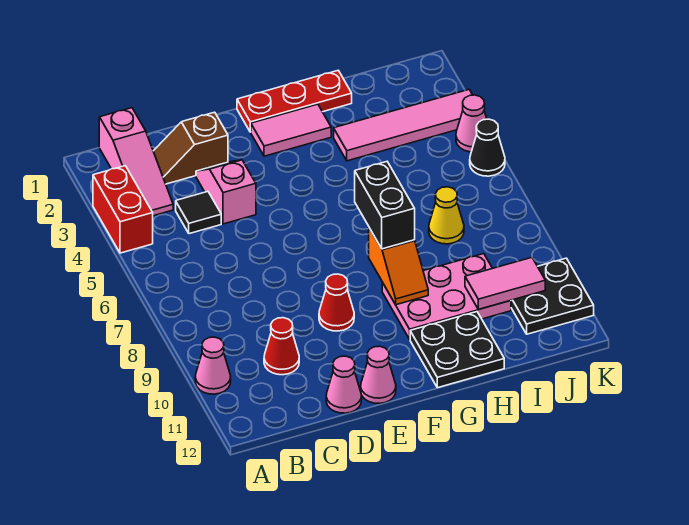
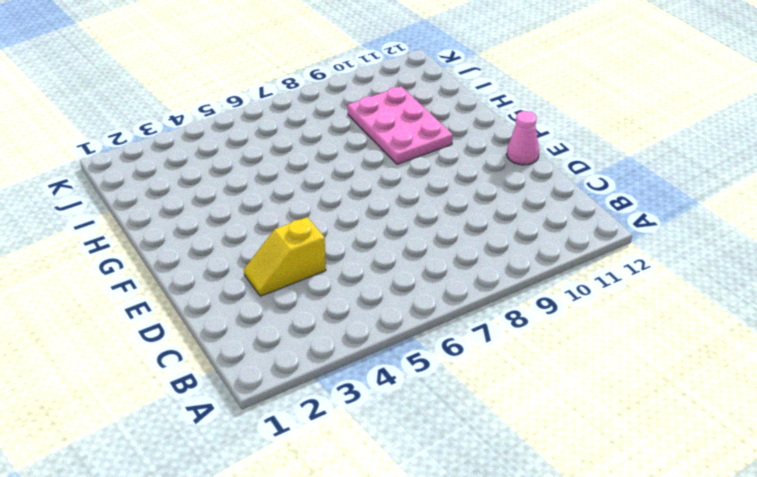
yellow slope D3:D4 level 1 top 4 -> pink slope D3:D4 level 1 top 4
none -> red brick A3:A4 level 1
none -> pink cone A10 level 1
none -> pink slope B1:B3 level 1 top 1

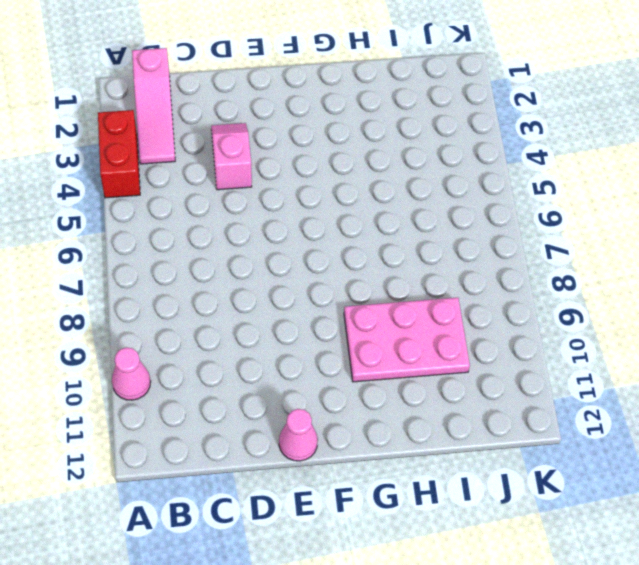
none -> brown slope C2:D2 level 1 top D
none -> black tile C4 level 1
none -> red cone C10 level 1

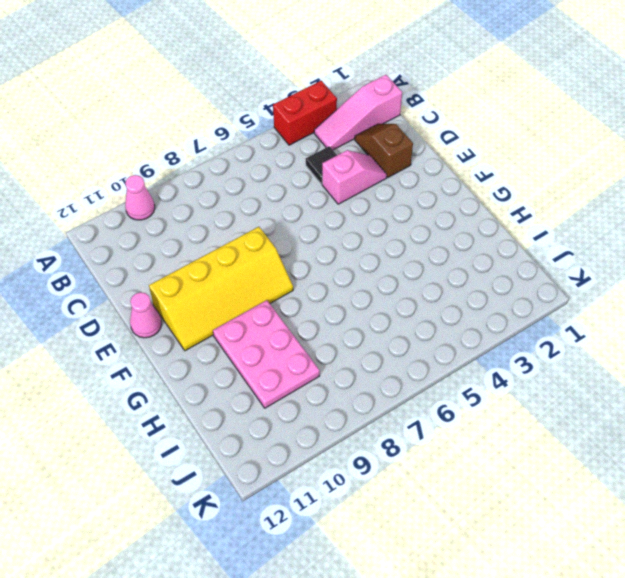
yellow slope E8:F11 level 1 top E -> red cone E9 level 1
none -> red cone C10 level 1
none -> pink cone D12 level 1
none -> red plate F1:H1 level 1

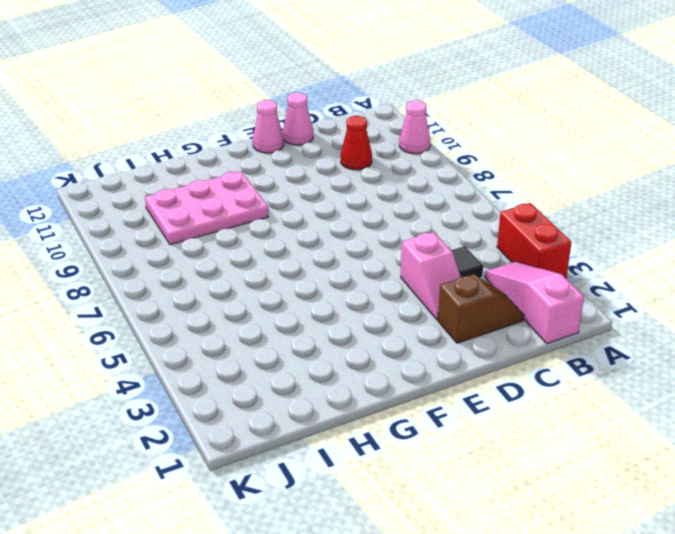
none -> red cone E9 level 1
none -> red plate F1:H1 level 1
none -> pink tile F2:G2 level 1

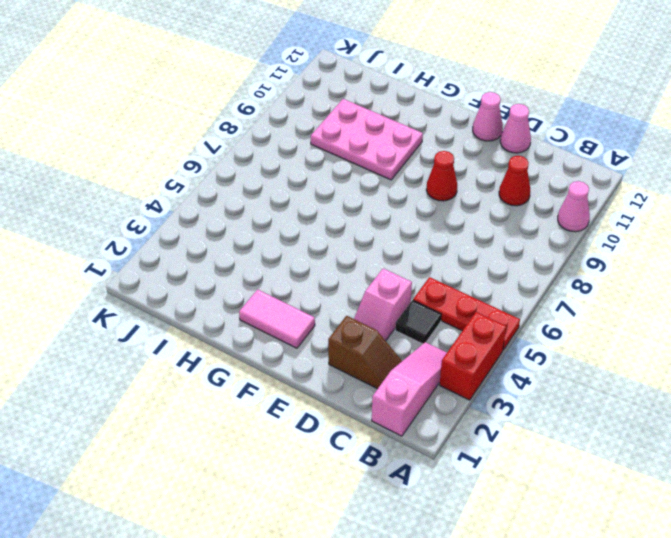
red plate A5:C5 level 1 -> red plate F1:H1 level 1
none -> black plate G11:H12 level 1
none -> pink tile H3:K3 level 1
none -> yellow cone I7 level 1

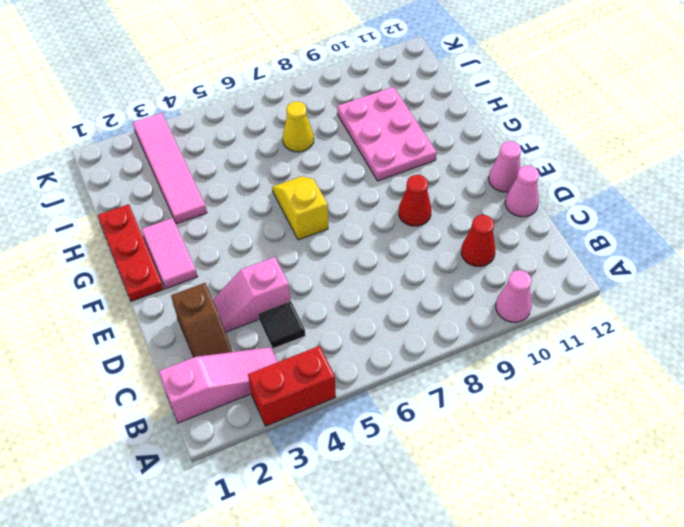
yellow slope F6:G6 level 1 top F -> none
none -> black plate G11:H12 level 1
none -> black plate J10:K11 level 1
none -> pink cone K4 level 1

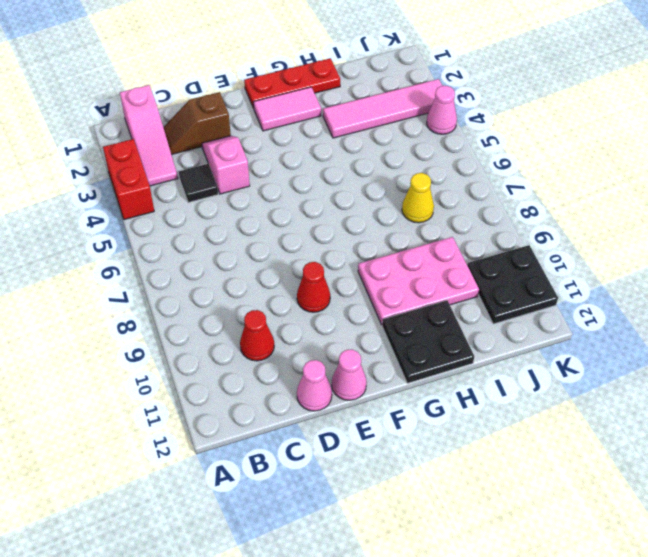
none -> pink cone A10 level 1
none -> black cone K5 level 1
none -> orange slope G8:G9 level 2 top 8

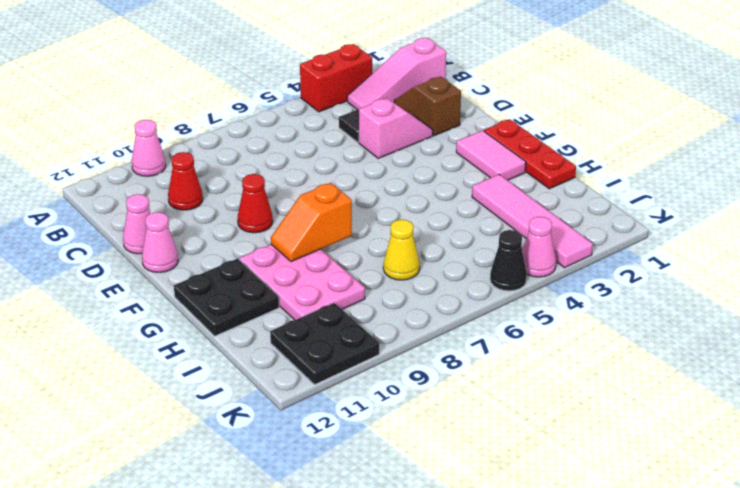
none -> pink tile I10:J10 level 2
none -> black brick G7:G8 level 3

